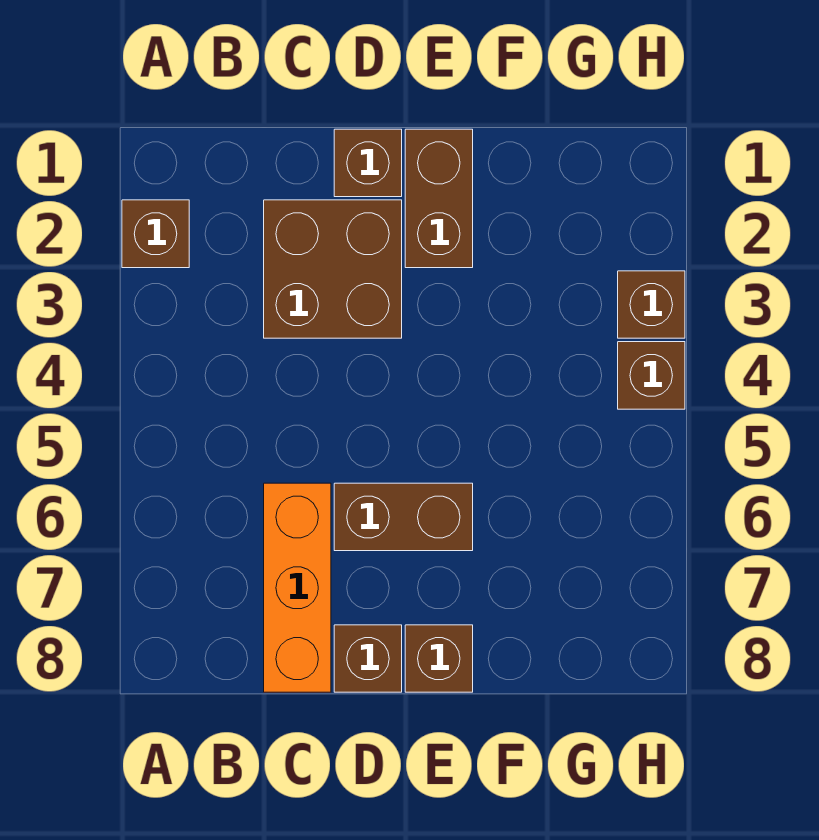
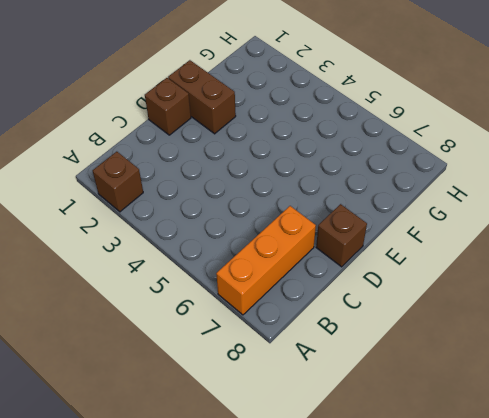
orange brick A7:C7 level 1 -> orange brick C6:C8 level 1
none -> brown brick C2:D3 level 1
none -> brown brick D6:E6 level 1

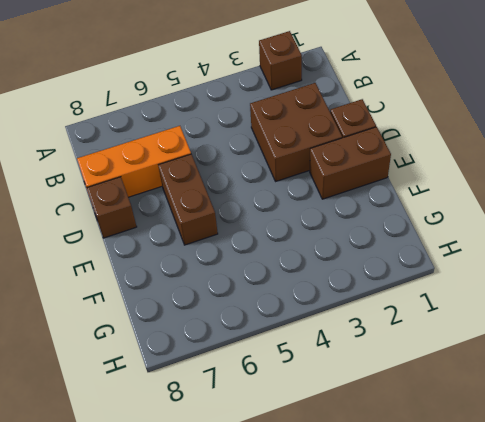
none -> brown brick E8 level 1
none -> brown brick H3 level 1

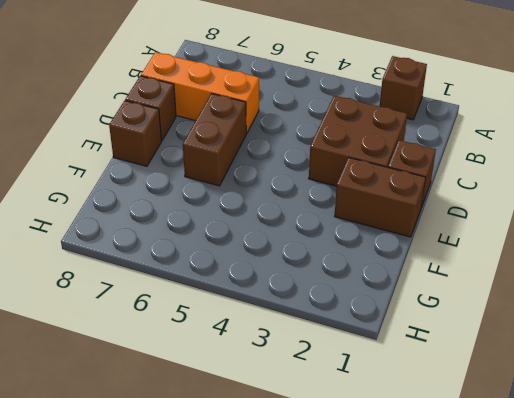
none -> brown brick H3 level 1
none -> brown brick H4 level 1

